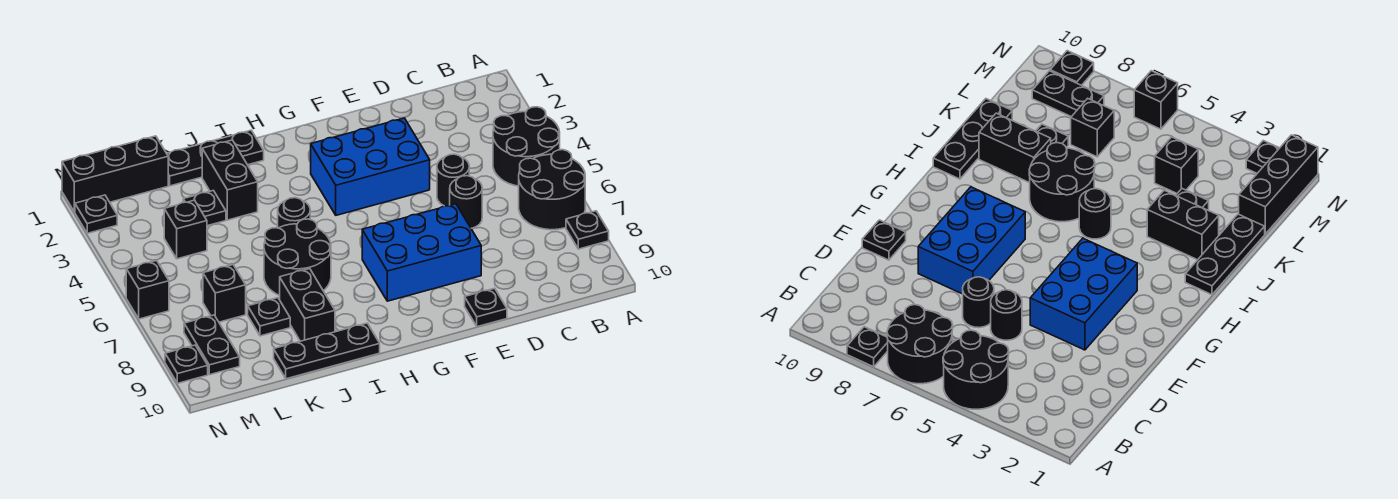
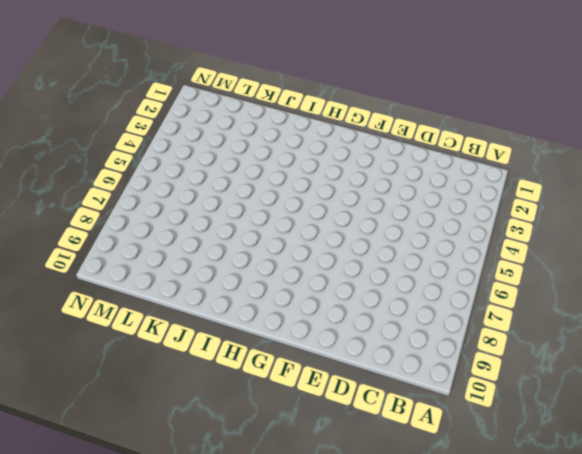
none -> black round brick A4:B5 level 1
none -> black round brick A6:B7 level 1
none -> black plate A8 level 1

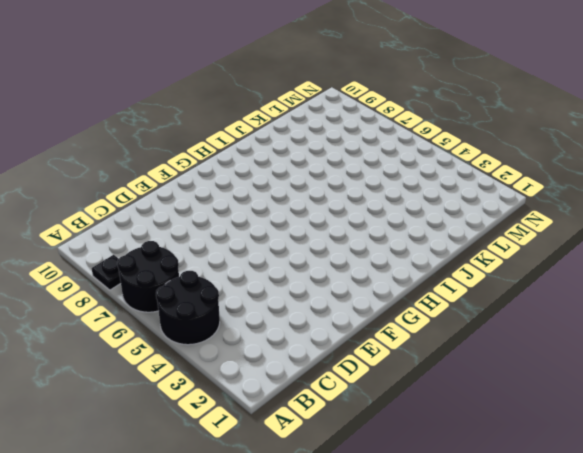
none -> black round brick D5 level 1
none -> black round brick D6 level 1
none -> blue brick E3:G4 level 1

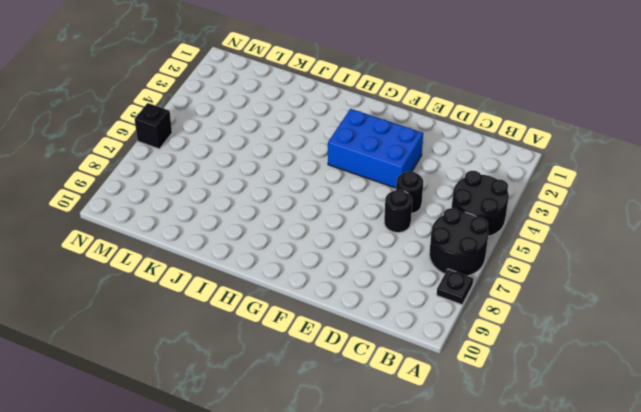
none -> blue brick E7:G8 level 1
none -> black plate E10 level 1
none -> black plate I1:K1 level 1

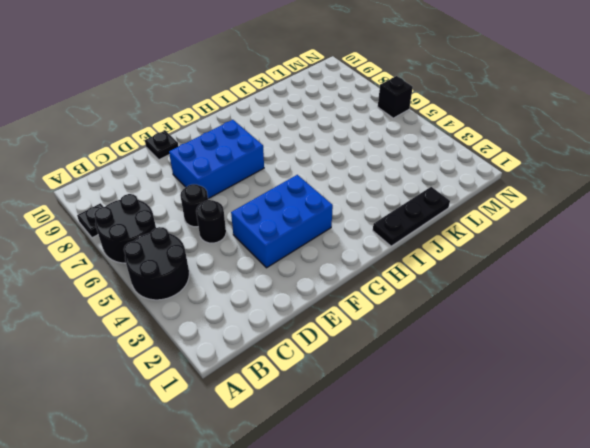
none -> black round brick I5 level 1
none -> black round brick I6:J7 level 1
none -> black plate I10:K10 level 1

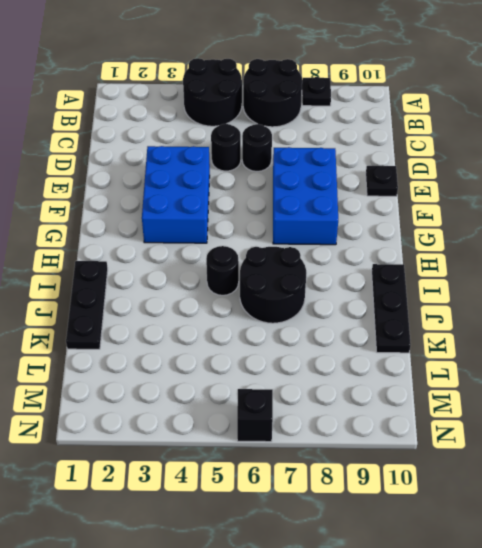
none -> black brick J2:J3 level 1
none -> black brick J8:J9 level 1
none -> black plate K3 level 1

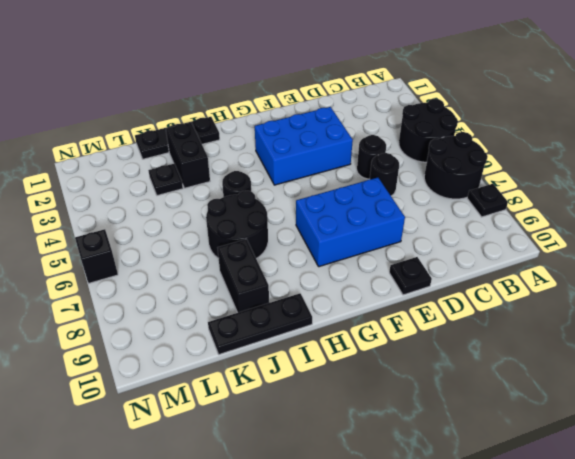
none -> black plate K8 level 1
none -> black brick L1:N1 level 1
none -> black brick L4 level 1

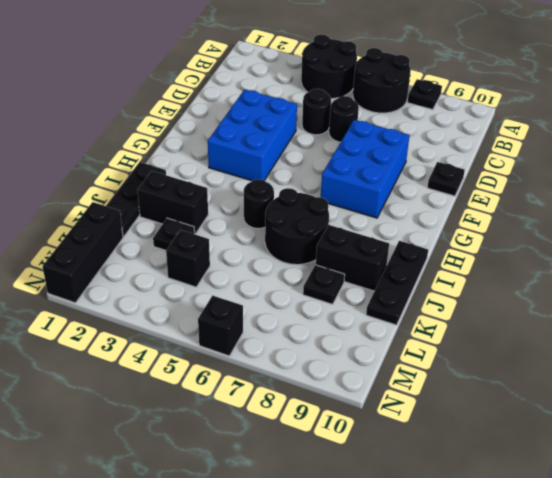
none -> black brick L7 level 1
none -> black plate M8:M9 level 1
none -> black plate N2 level 1

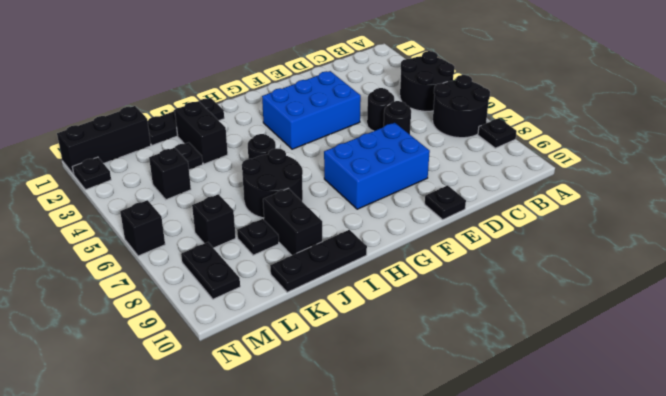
none -> black plate N9 level 1

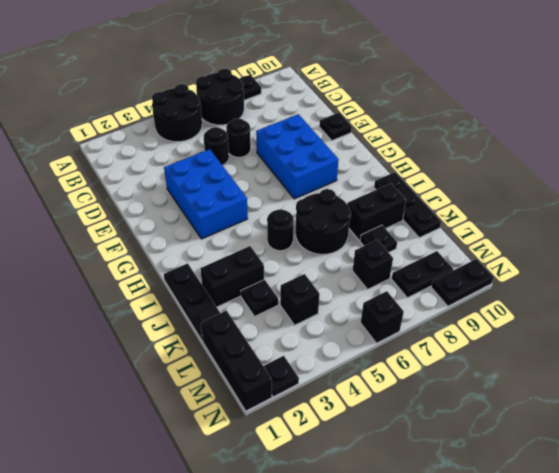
black plate N9:N10 level 1 -> black plate N9 level 1

